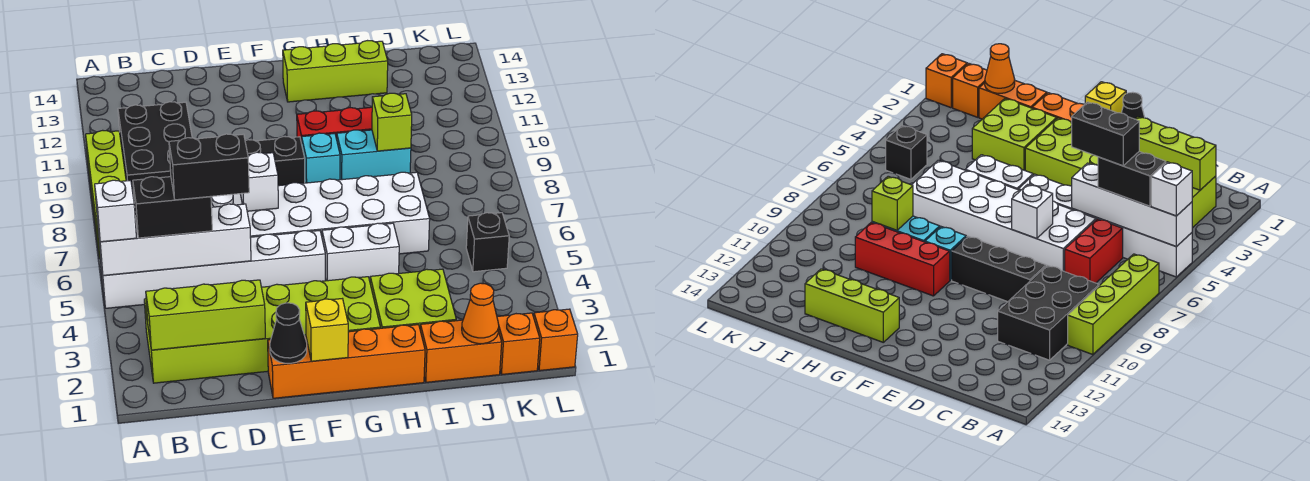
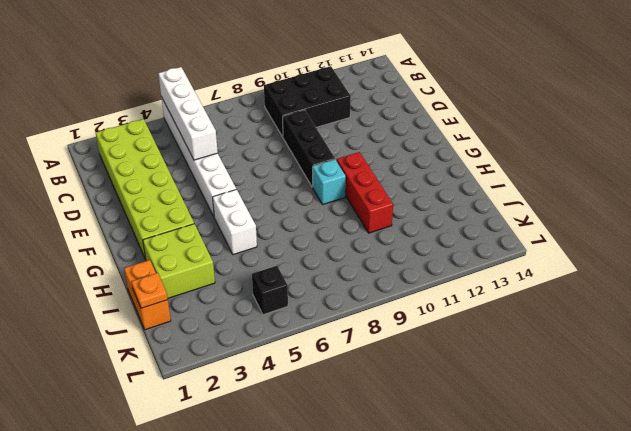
orange plate J1 level 2 -> orange cone J1 level 2
none -> lime brick A7:A10 level 1
none -> red brick C6:C7 level 1
none -> white brick D6:I7 level 1

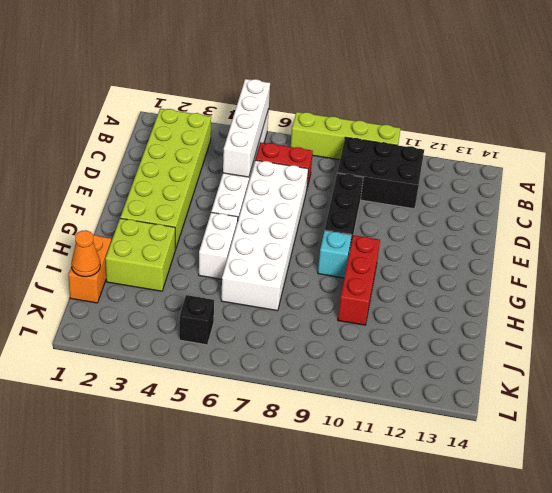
none -> orange brick E1:H1 level 1
none -> lime brick G13:I13 level 1
none -> cyan brick H9:I9 level 1

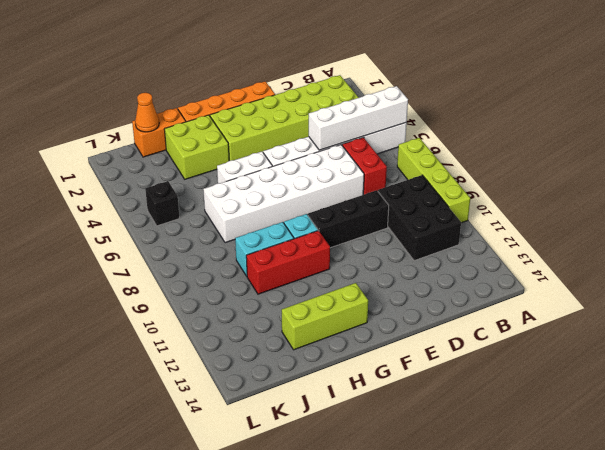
none -> orange brick K1 level 1
none -> orange brick L1 level 1
none -> lime brick B2:D2 level 2

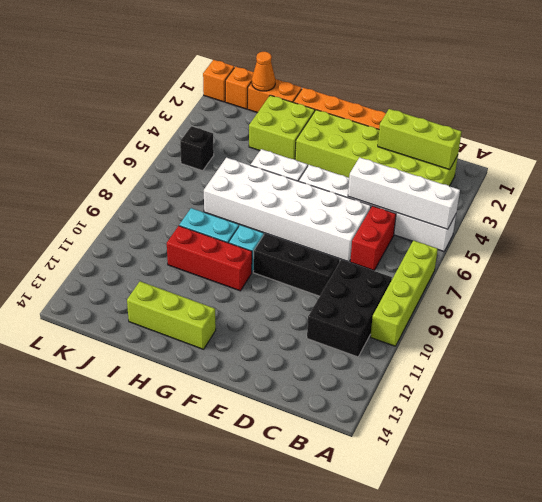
none -> black cone E1 level 2
none -> white brick E7 level 2
none -> yellow brick F1 level 2

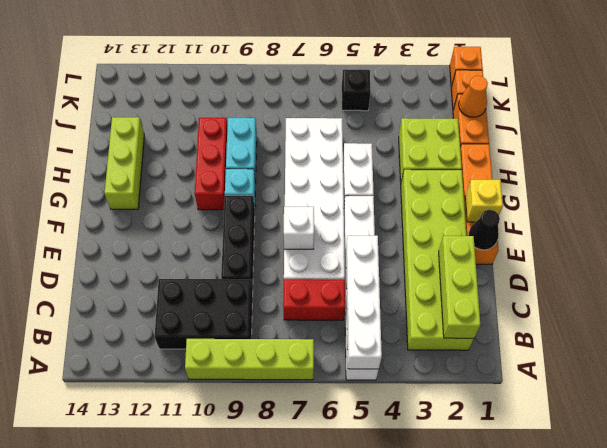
none -> lime brick I9 level 2
none -> white brick A5 level 3
none -> black brick B5:C5 level 3

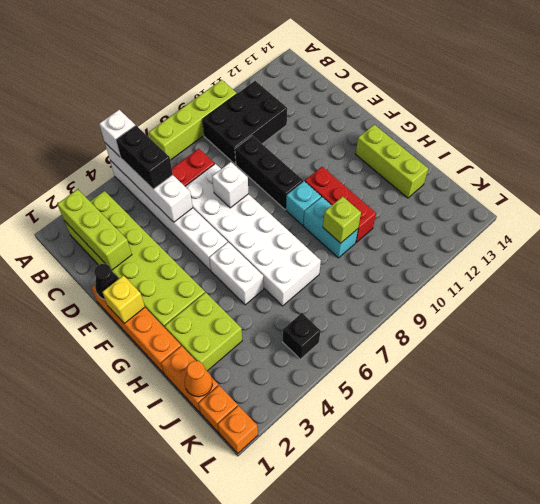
none -> black brick C5:D5 level 4

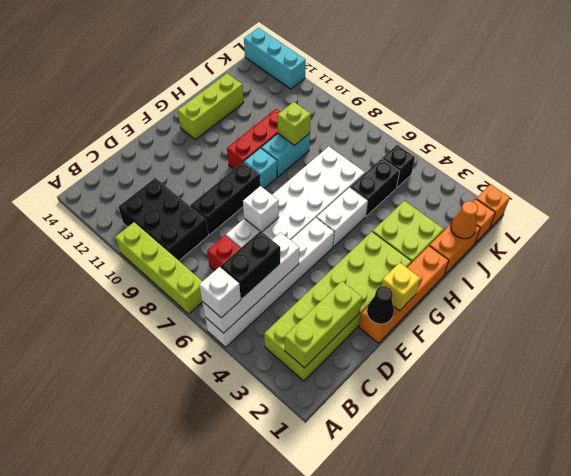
black brick I5:J5 level 1 -> black brick C5:D5 level 4
cyan brick L12:L14 level 1 -> none

